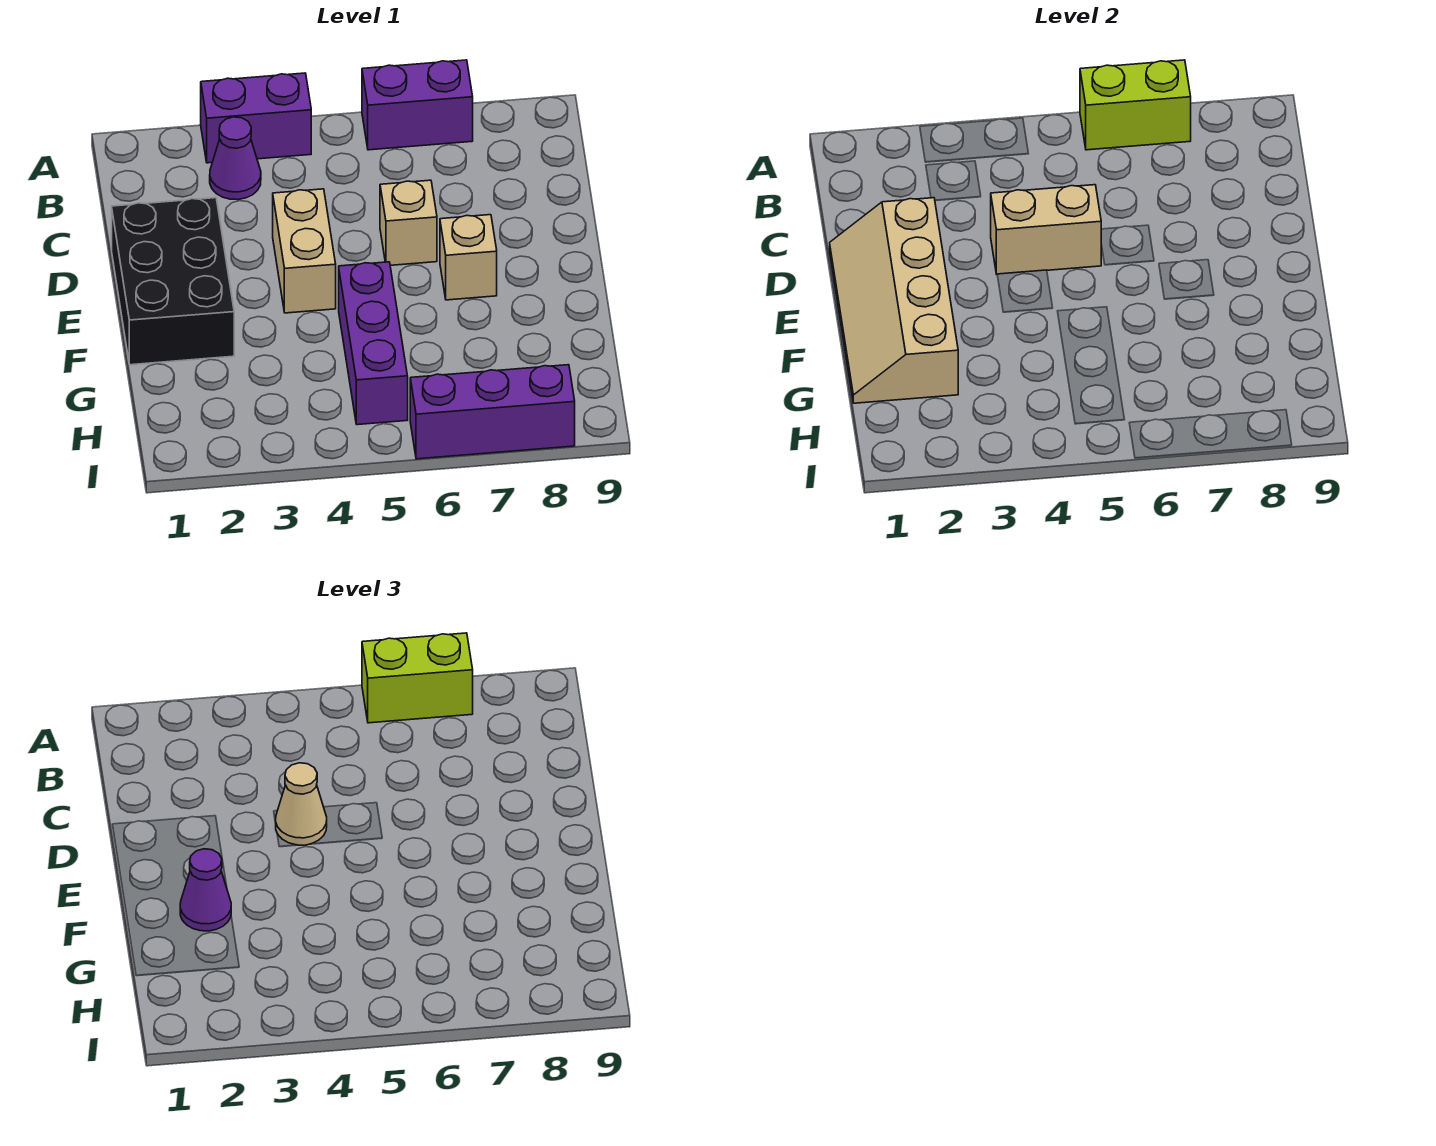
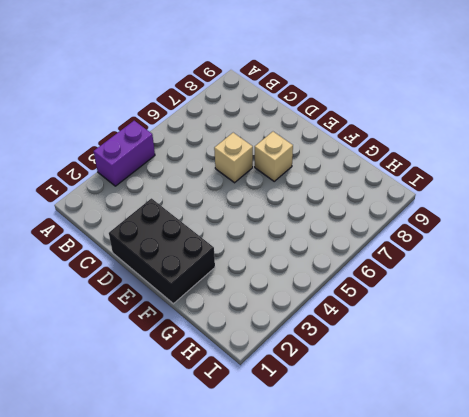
none -> purple brick A6:A7 level 1
none -> purple cone B3 level 1
none -> tan brick D4:E4 level 1

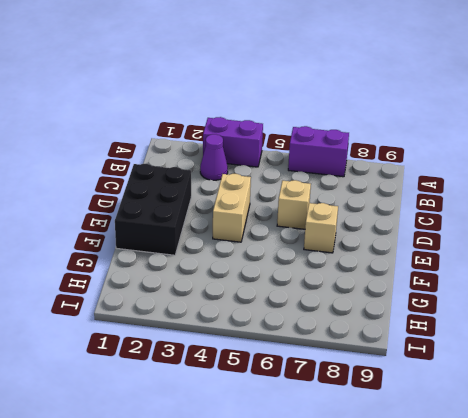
none -> purple brick F5:H5 level 1
none -> purple brick I6:I8 level 1
none -> lime brick A6:A7 level 2

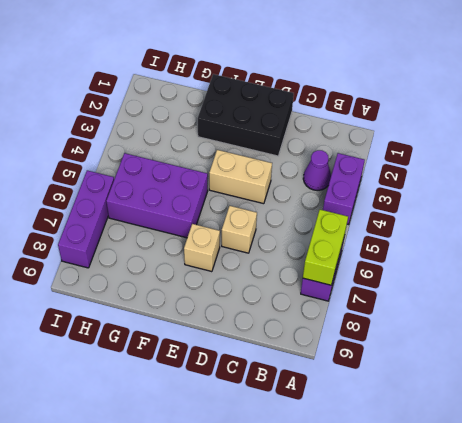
purple brick F5:H6 level 1 -> purple brick F5:H5 level 1
none -> tan slope D1:G2 level 2 top 2
none -> tan brick D4:D5 level 2
none -> lime brick A6:A7 level 3

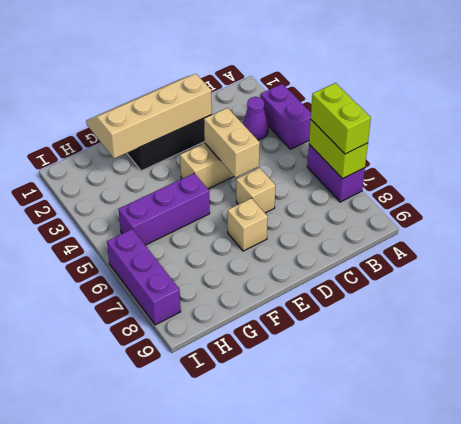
none -> tan cone D4 level 3
none -> purple cone F2 level 3

